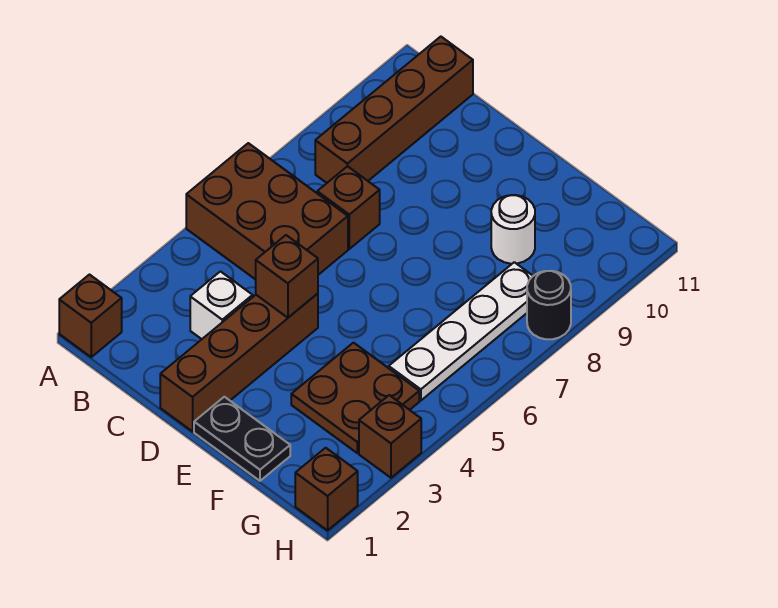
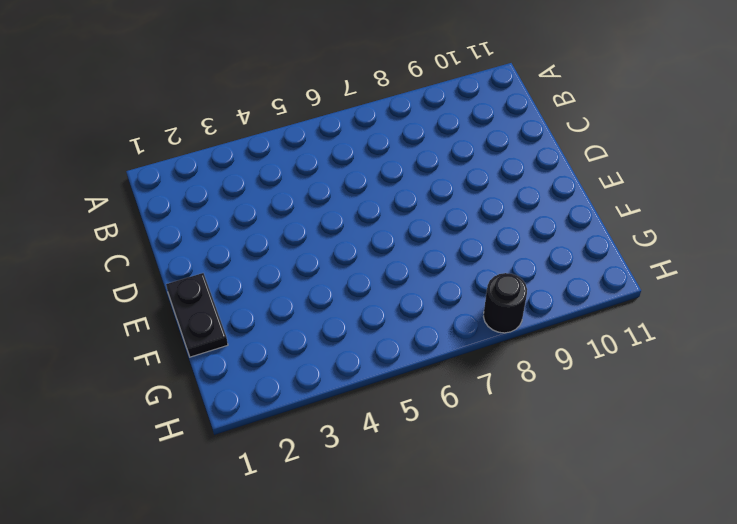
none -> brown brick A1 level 1
none -> brown brick A5:C6 level 1
none -> brown brick B8:B11 level 1

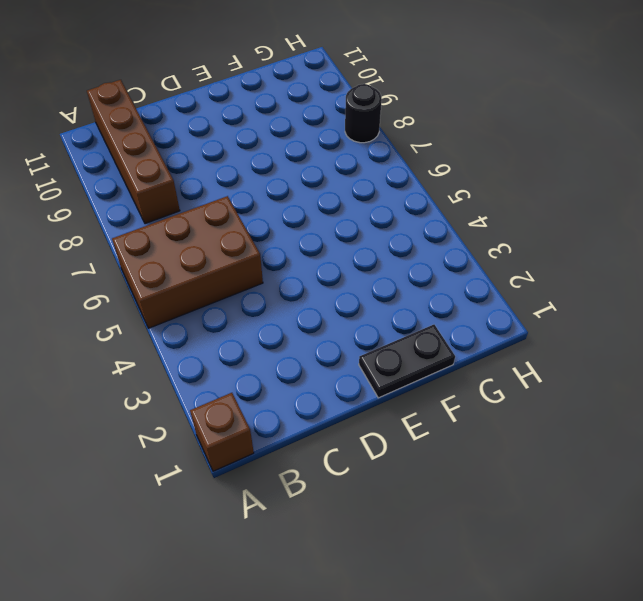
none -> white brick C3 level 1
none -> brown brick C7 level 1
none -> brown brick D1:D4 level 1

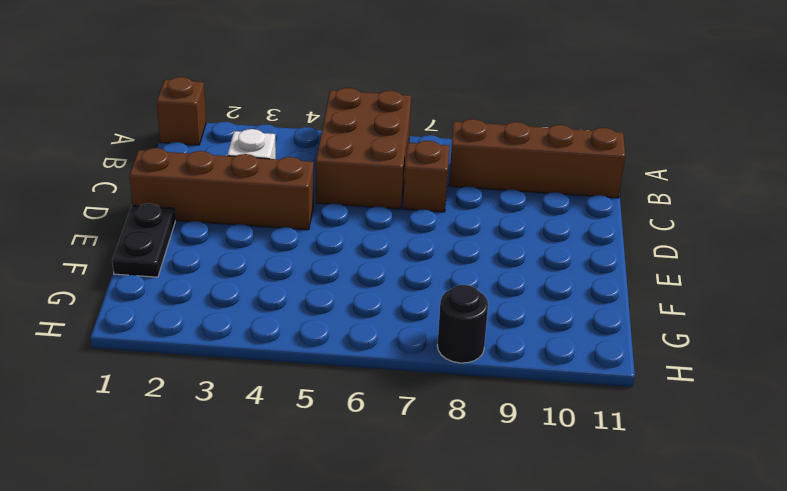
none -> brown plate F3:G4 level 1
none -> white round brick F9 level 1
none -> white plate G5:G8 level 1

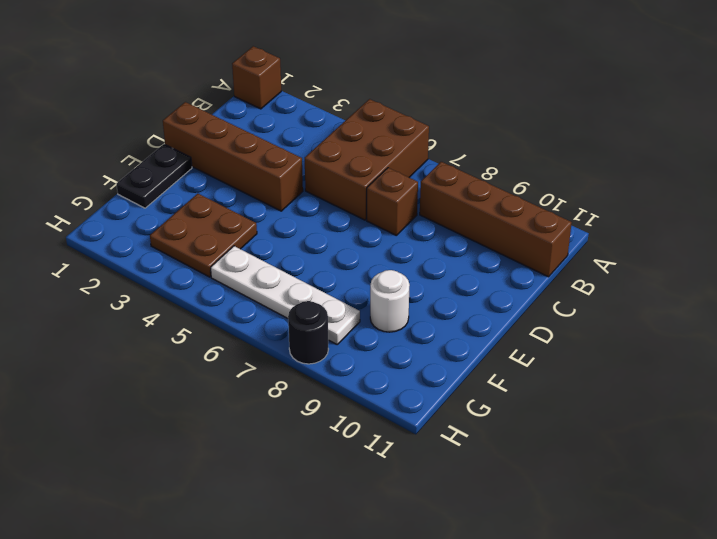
none -> white brick C3 level 1
none -> brown brick H1 level 1
none -> brown brick H3 level 1

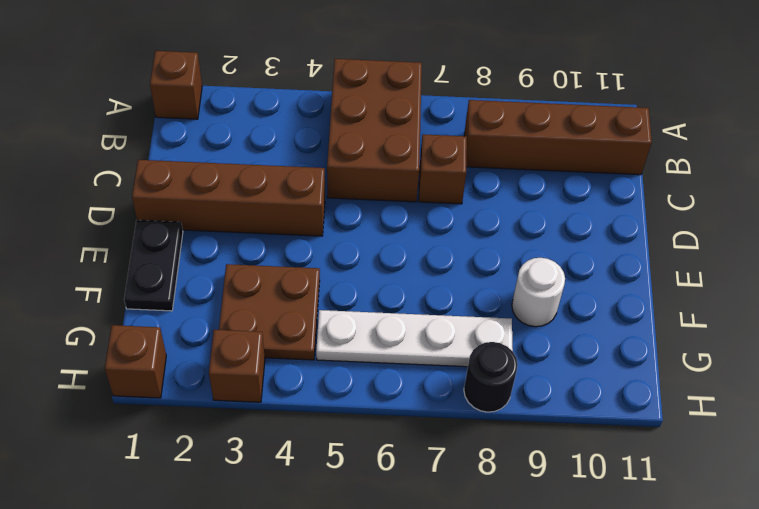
none -> white brick C3 level 1
none -> brown brick D4 level 2

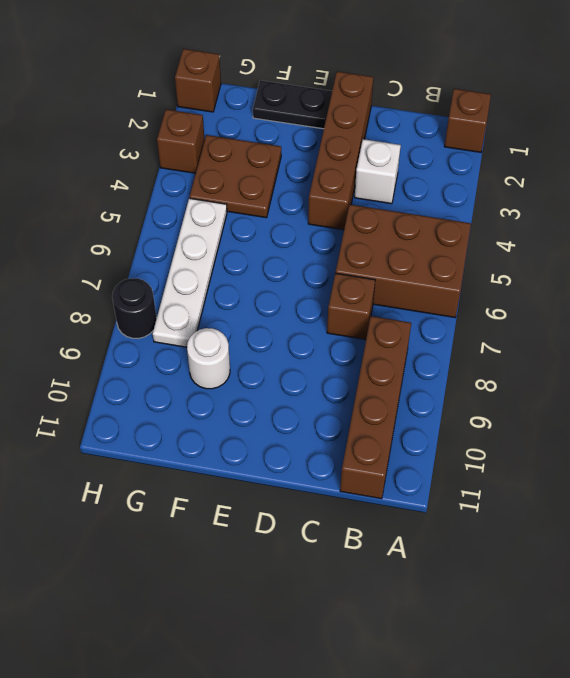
none -> brown brick D4 level 2

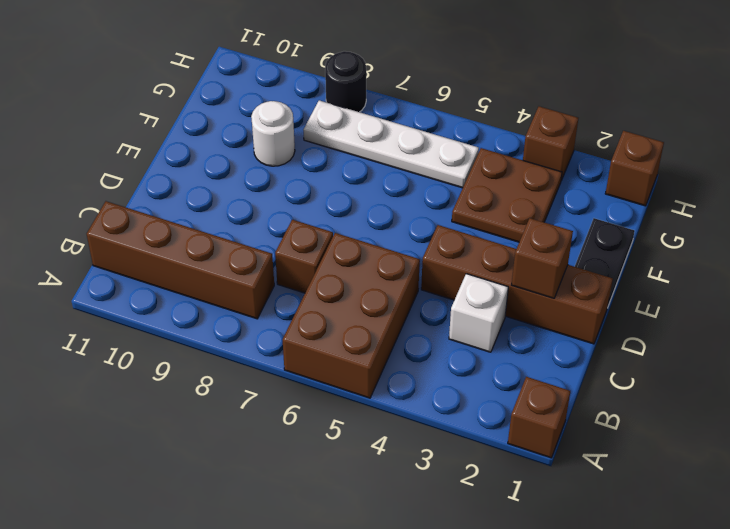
brown brick D2 level 2 -> brown brick D4 level 2

